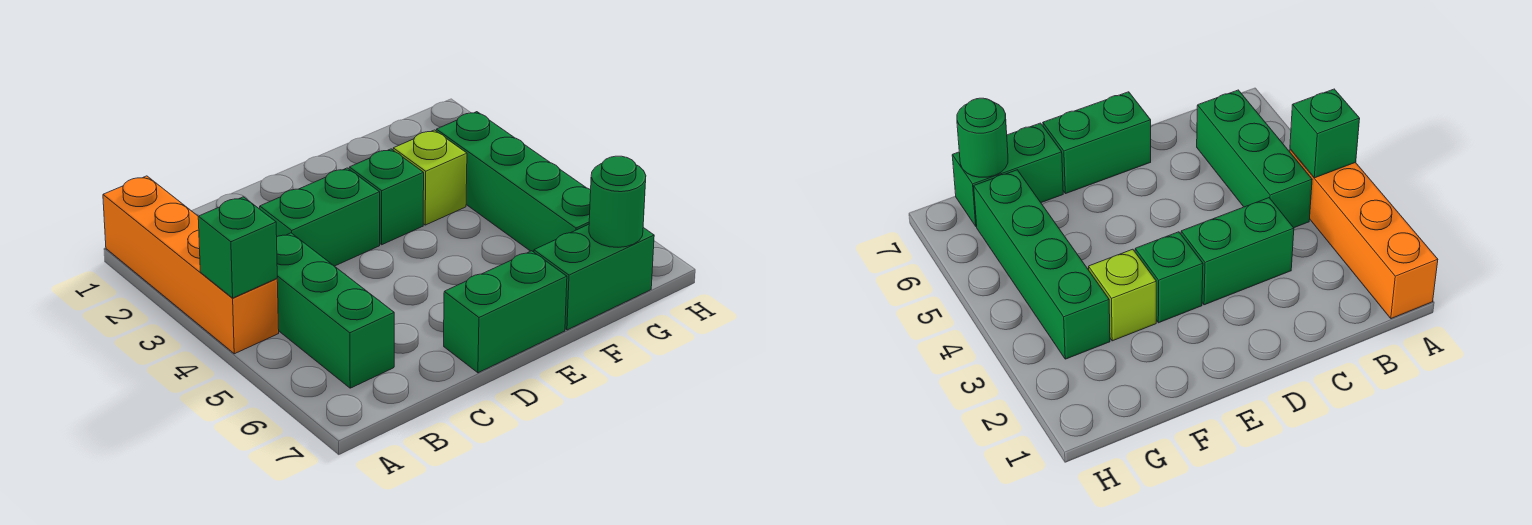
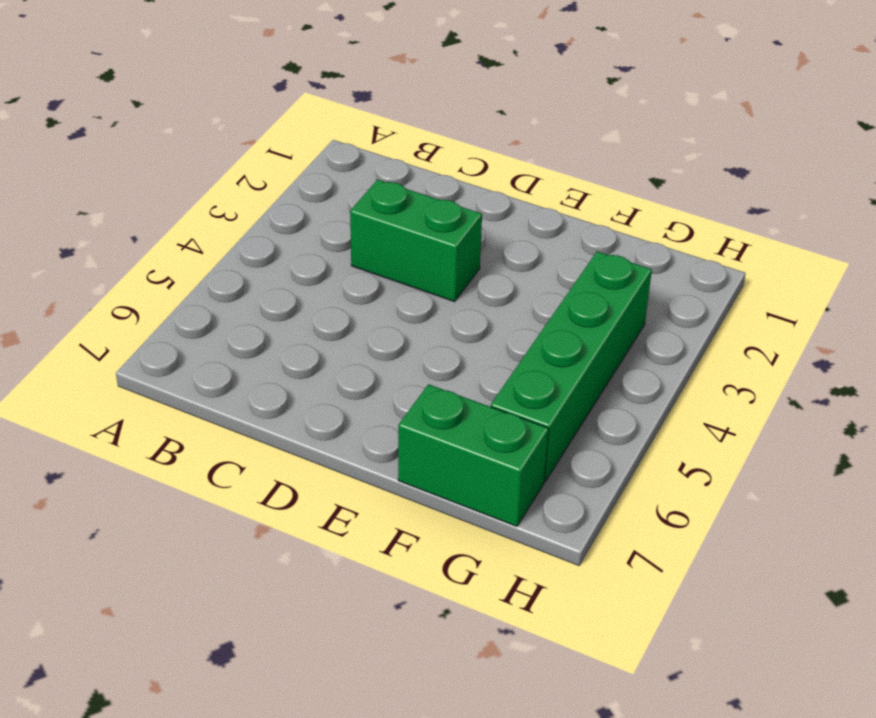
none -> orange brick A1:A4 level 1
none -> green brick B4:B6 level 1

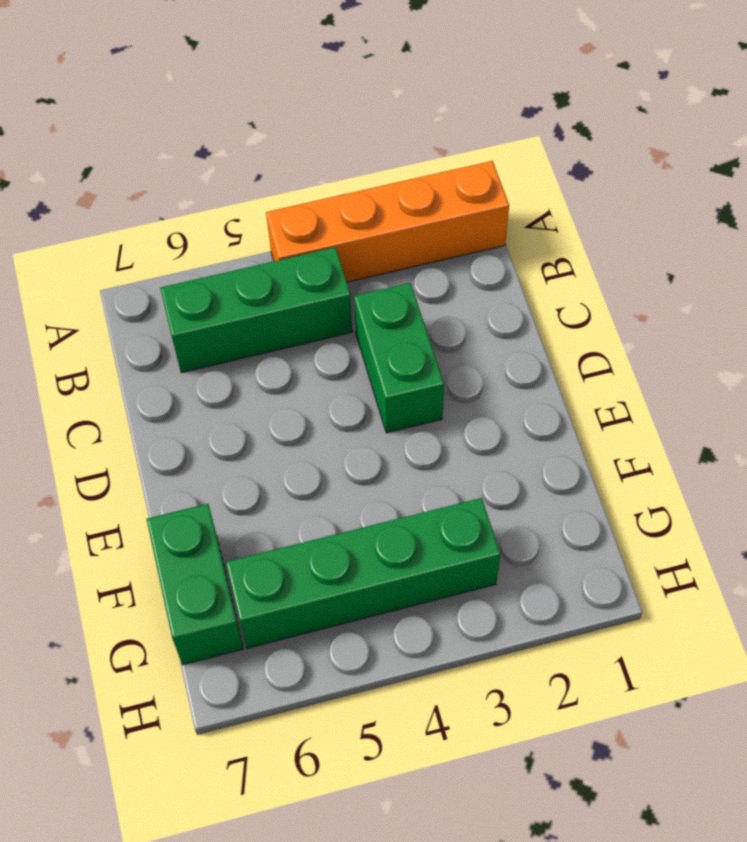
none -> green brick D7:E7 level 1
none -> green brick E3 level 1

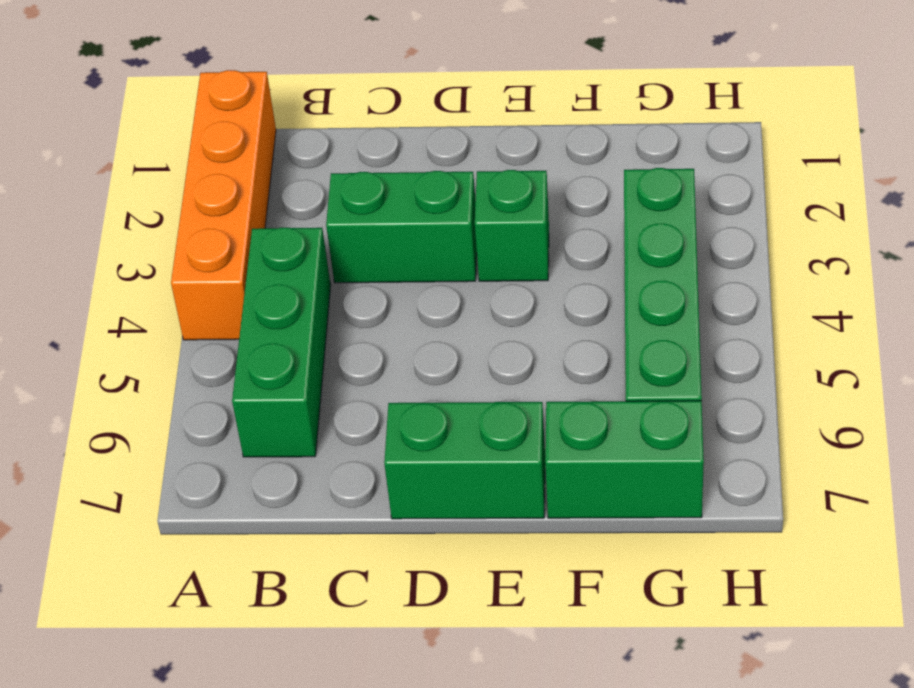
none -> lime brick F3 level 1
none -> green brick A4 level 2

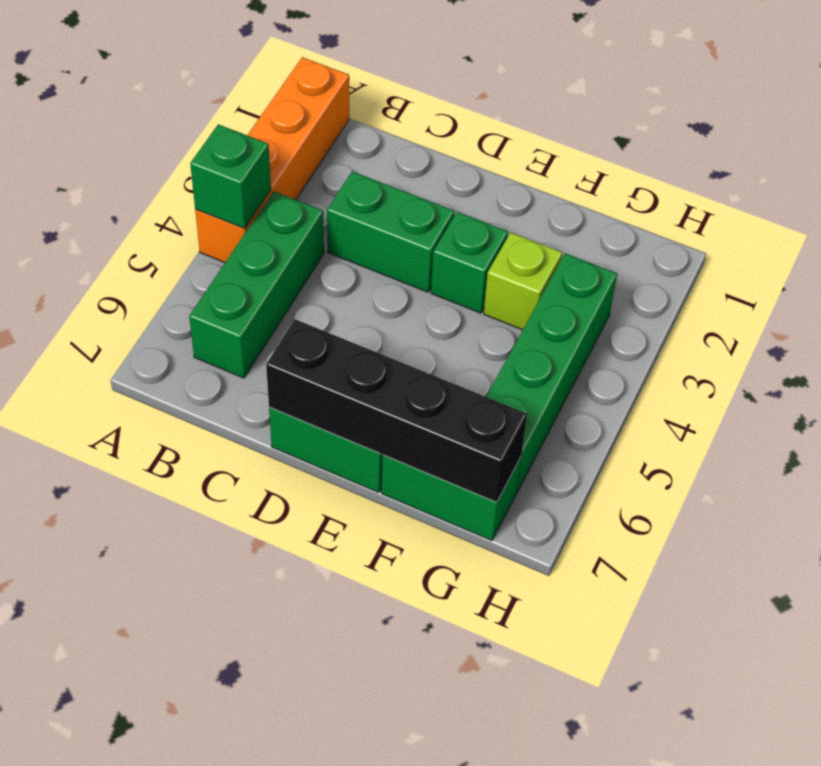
black brick D7:G7 level 2 -> green round brick G7 level 2

